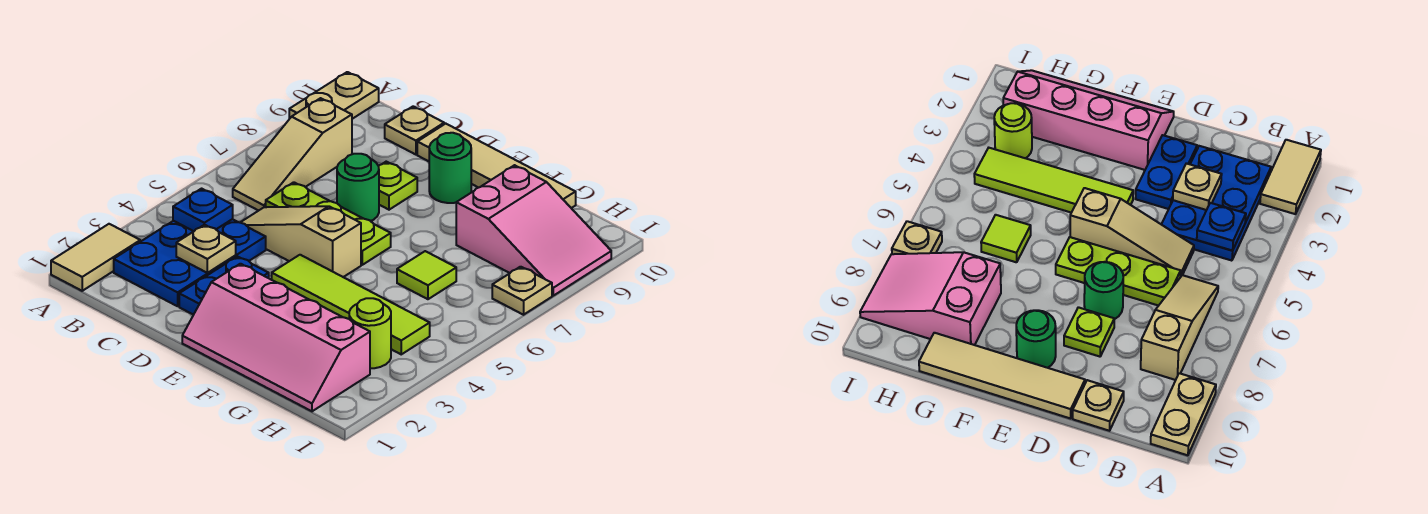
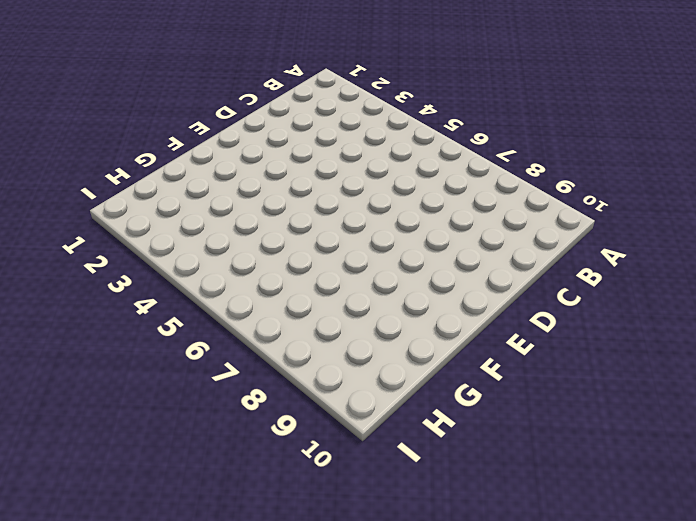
none -> tan tile A1:A2 level 1
none -> tan plate A9:A10 level 1
none -> blue plate B2:C4 level 1

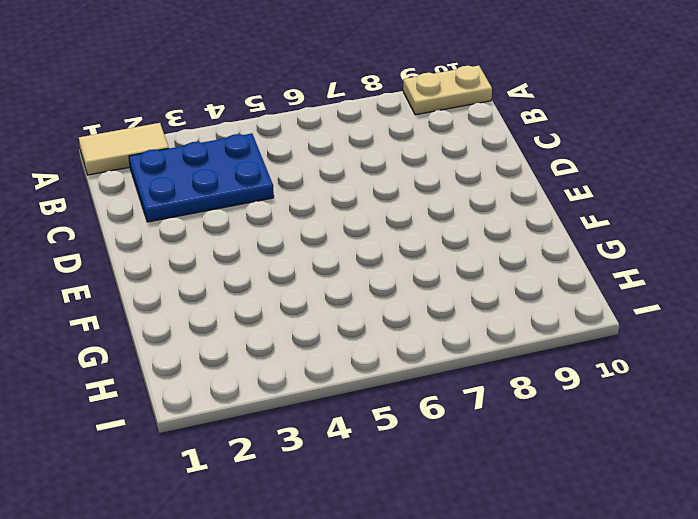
none -> tan slope B6:B8 level 1 top 8
none -> tan slope C5:E5 level 1 top E
none -> lime plate C6:E6 level 1

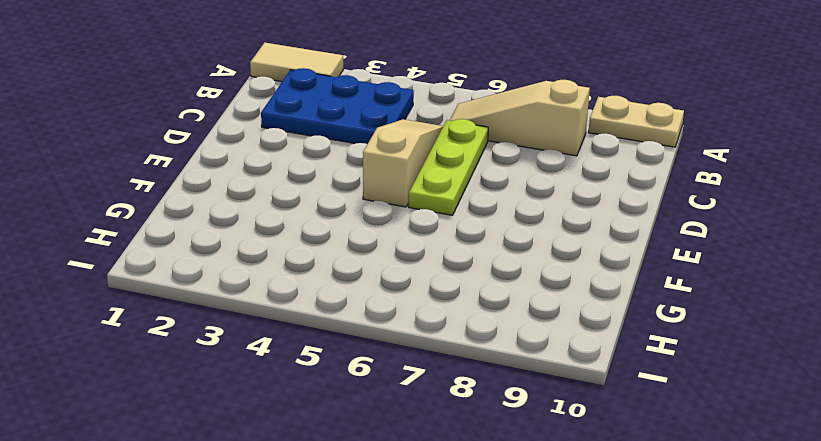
none -> tan plate C10 level 1
none -> blue plate D2:D3 level 1
none -> green round brick D7 level 1

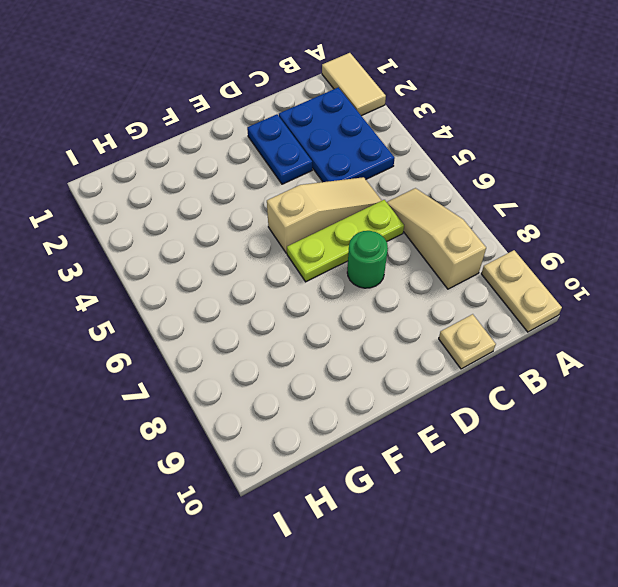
none -> lime plate D8 level 1
none -> tan tile D10:G10 level 1
none -> pink slope E1:H2 level 1 top 2

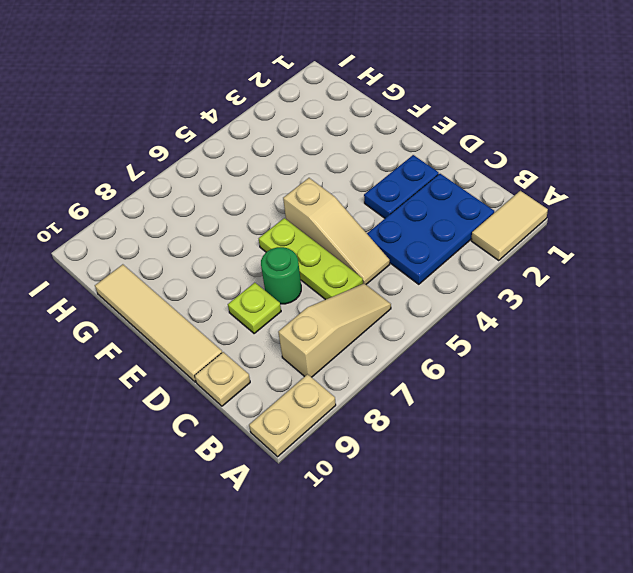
none -> pink slope E1:H2 level 1 top 2
none -> lime tile E4:H4 level 1
none -> green round brick E9 level 1

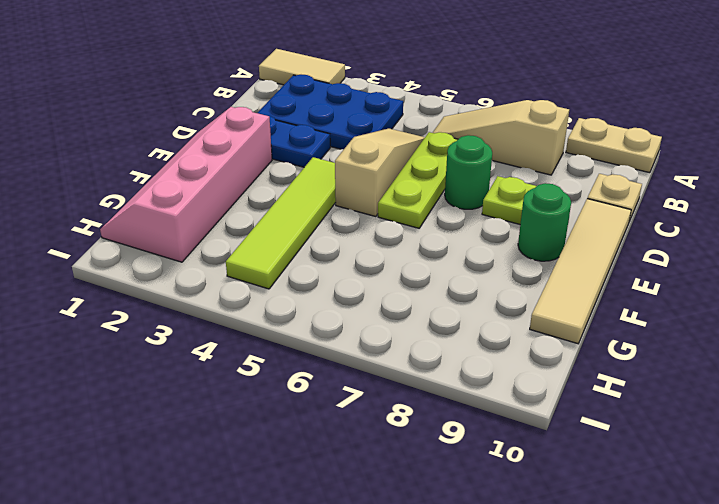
none -> lime tile G6 level 1
none -> pink slope G8:I9 level 1 top G
none -> lime round brick H3 level 1

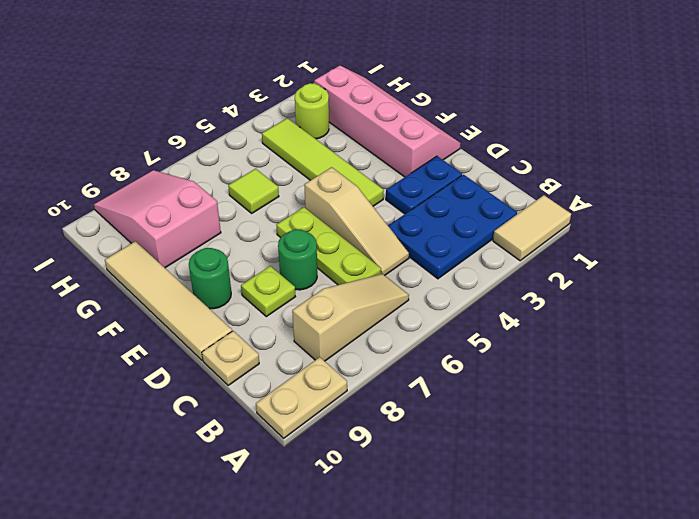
none -> tan plate I7 level 1
none -> blue plate B4 level 2
none -> tan plate C3 level 2

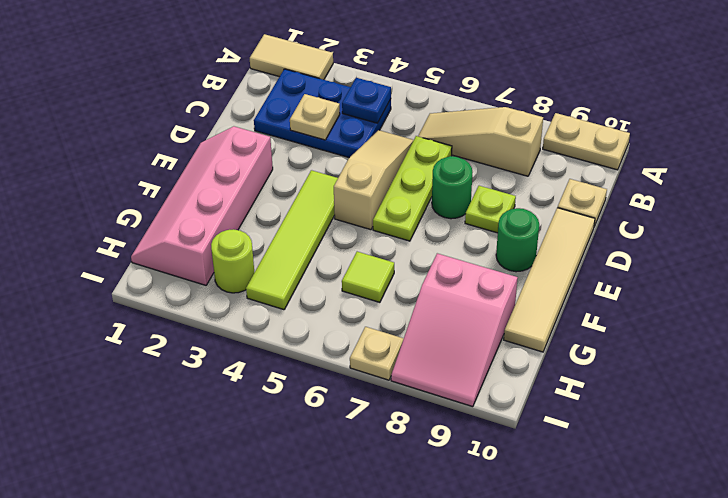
none -> blue plate D2:D3 level 1

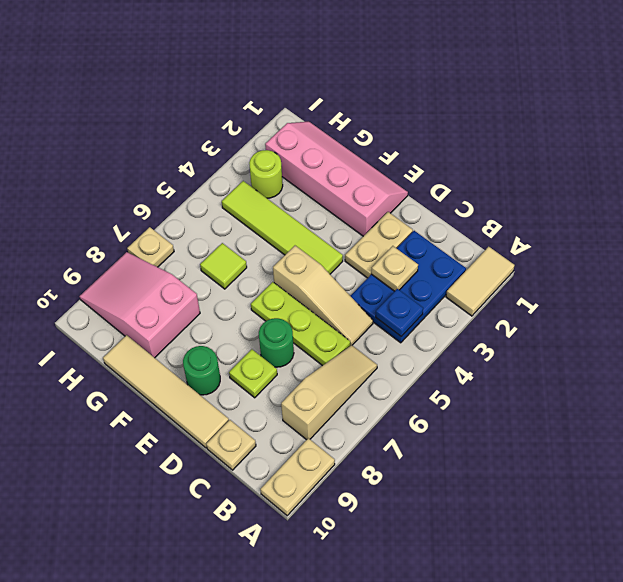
tan plate D2:D3 level 1 -> blue plate D2:D3 level 1

